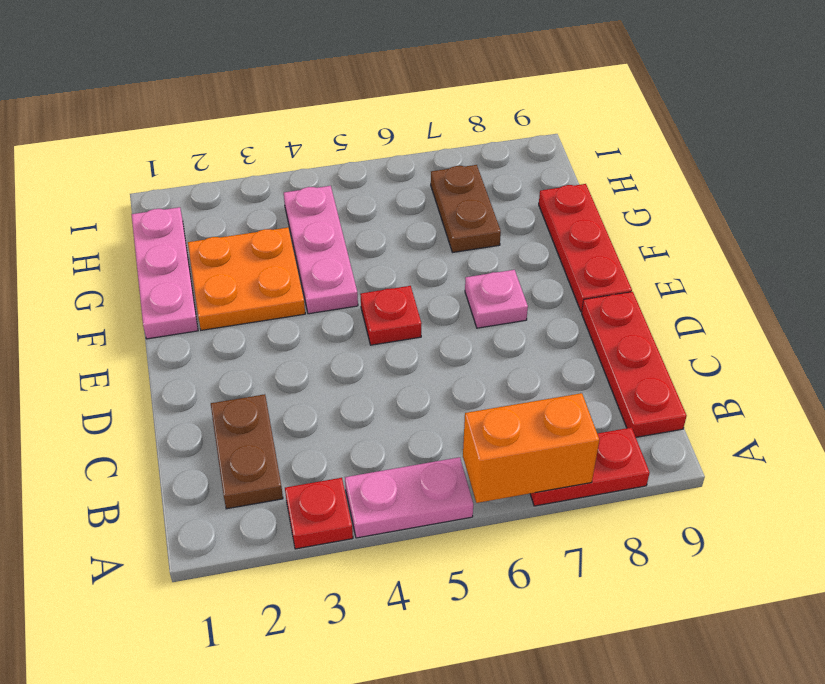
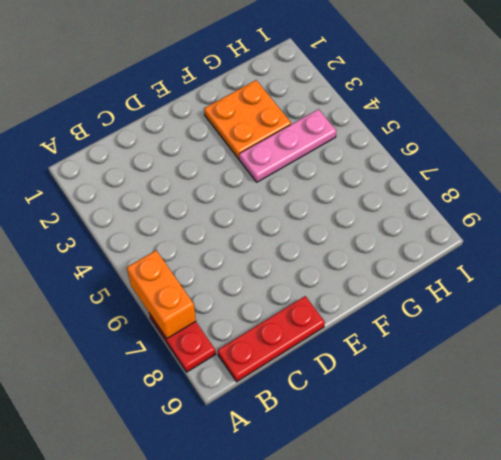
none -> red plate A3 level 1
none -> pink plate A4:A5 level 1
none -> brown plate B2:C2 level 1

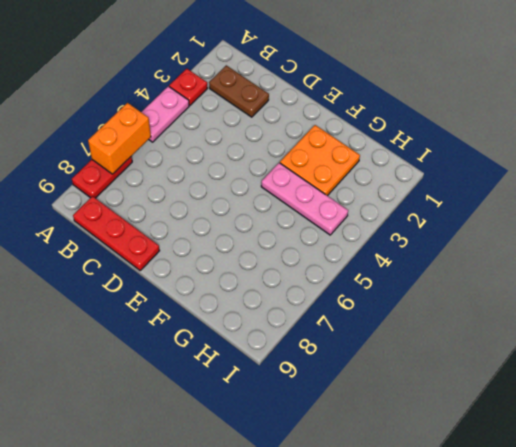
none -> red plate E5 level 1
none -> pink plate E7 level 1
none -> red plate E9:G9 level 1

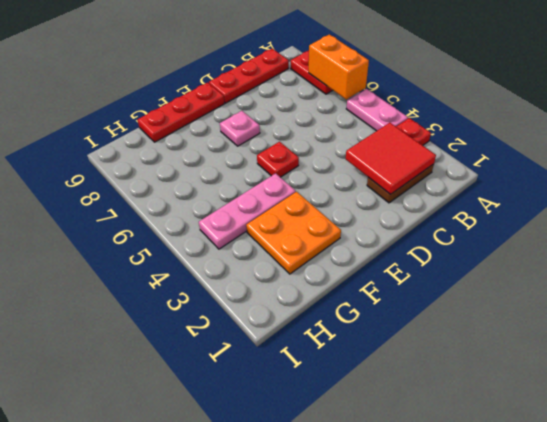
red tile B2:C3 level 2 -> none
none -> pink plate F1:H1 level 1
none -> brown plate G7:H7 level 1

